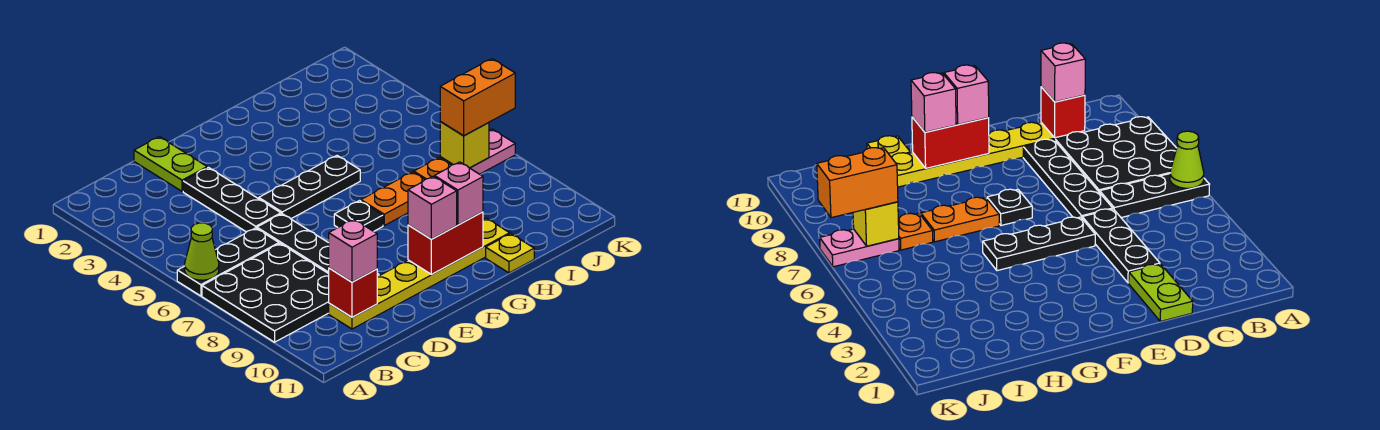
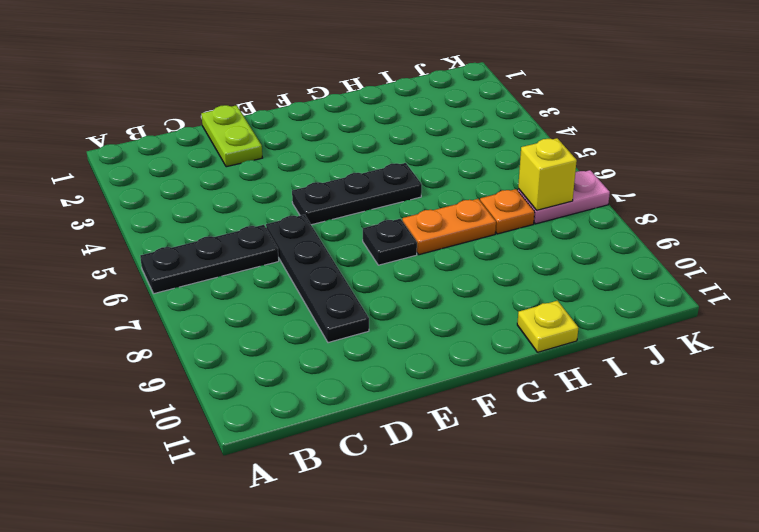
none -> black plate A7:C9 level 1
none -> yellow plate C10:H10 level 1
none -> black plate D3:D5 level 1

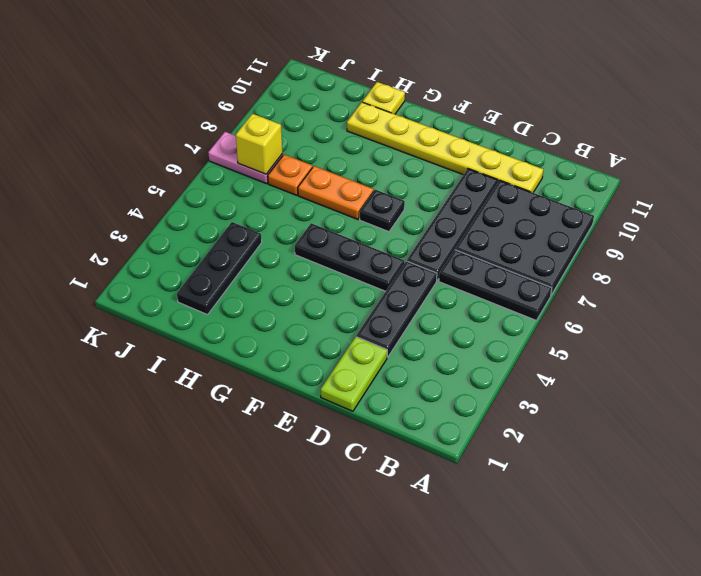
black plate I2:I4 level 1 -> none
none -> lime cone A6 level 2
none -> red brick C10 level 2
none -> red brick F10:G10 level 2

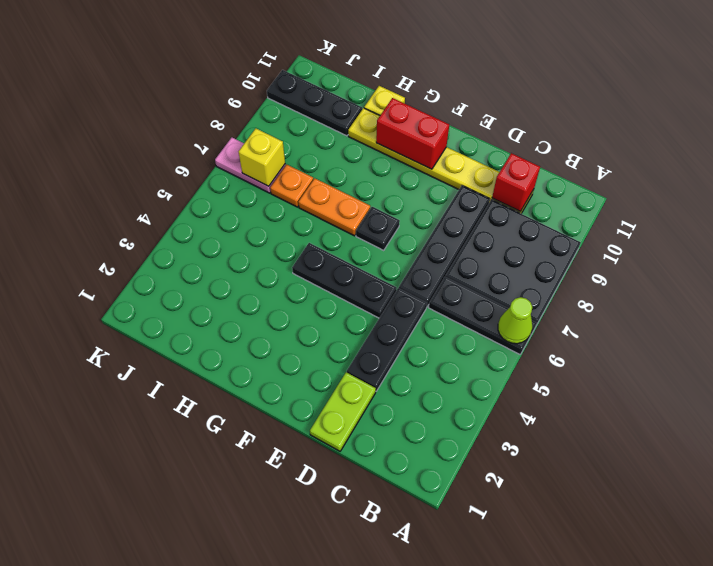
black plate I10:K10 level 1 -> none
none -> pink brick C10 level 3
none -> pink brick F10 level 3
none -> pink brick G10 level 3

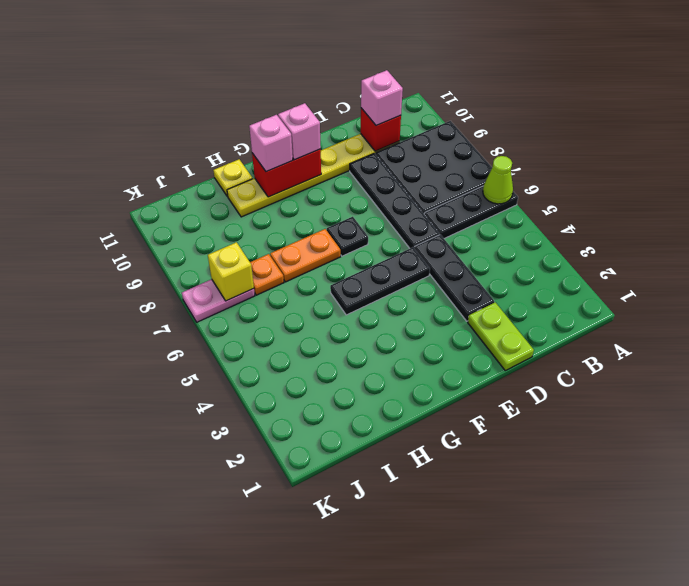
none -> orange brick J7:K7 level 3

